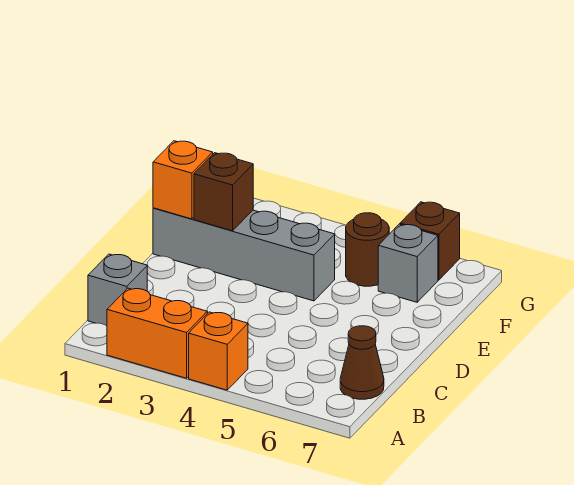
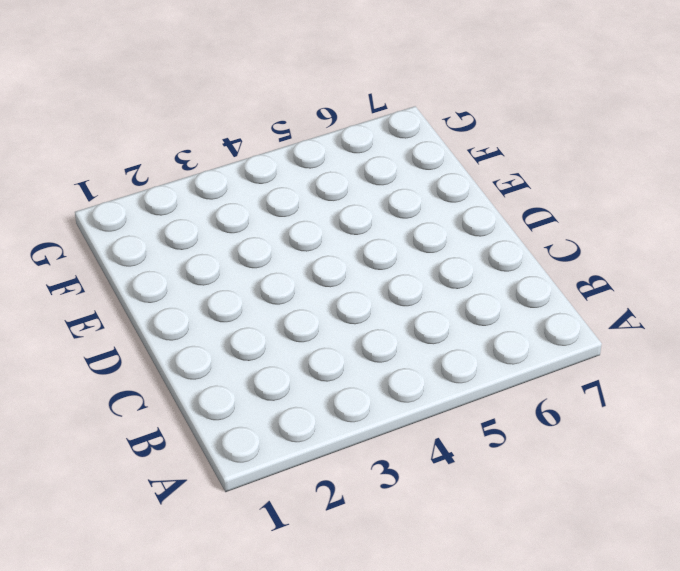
none -> orange brick A2:A3 level 1
none -> orange brick A4 level 1

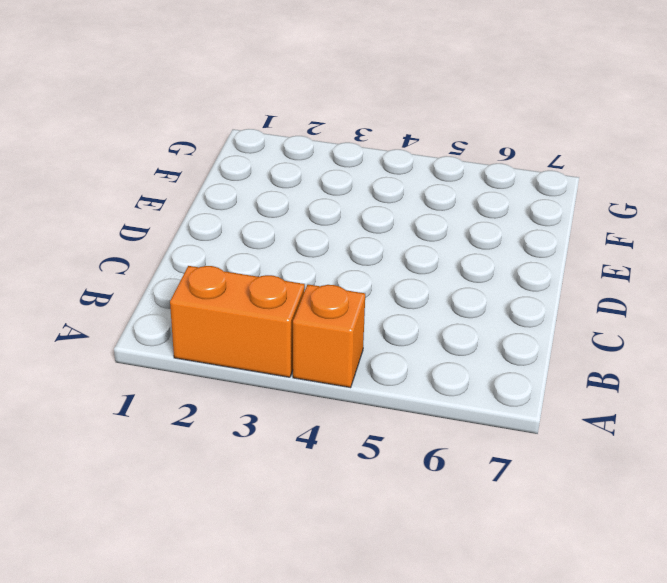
none -> grey brick B1 level 1
none -> brown cone B7 level 1

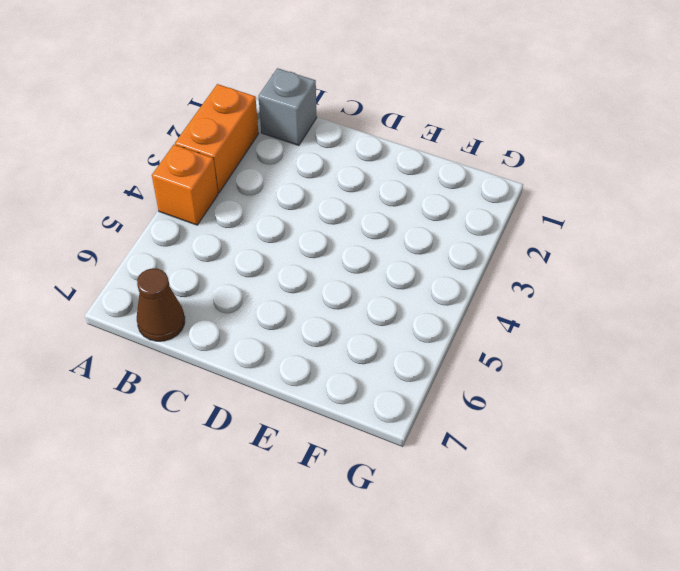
none -> grey brick E1:E4 level 1
none -> brown round brick F5 level 1

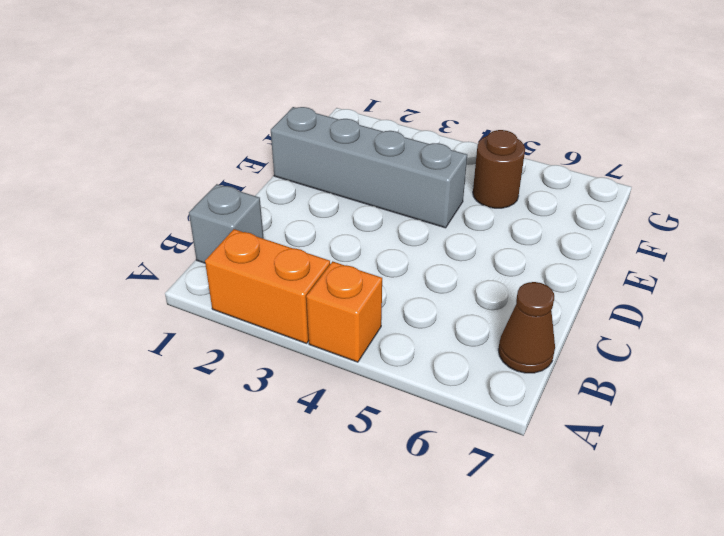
none -> grey brick F6 level 1
none -> brown brick G6 level 1

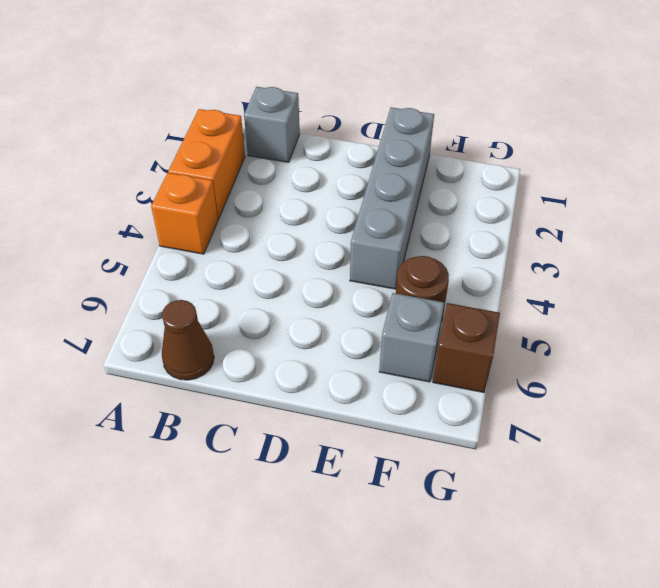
none -> orange brick E1 level 2
none -> brown brick E2 level 2

